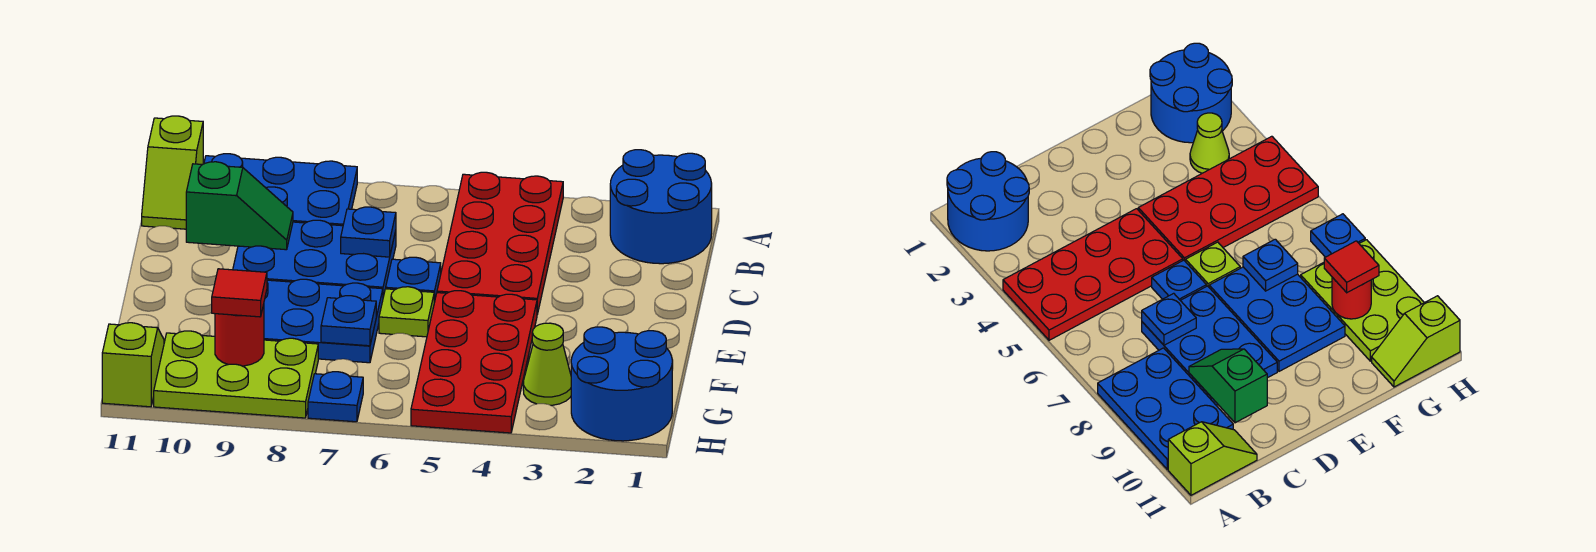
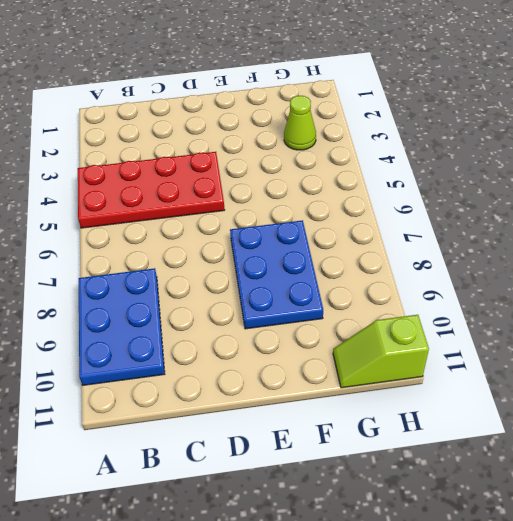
none -> blue round brick A1:B2 level 1
none -> lime slope A11:B11 level 1 top A
none -> blue plate C7:D9 level 1

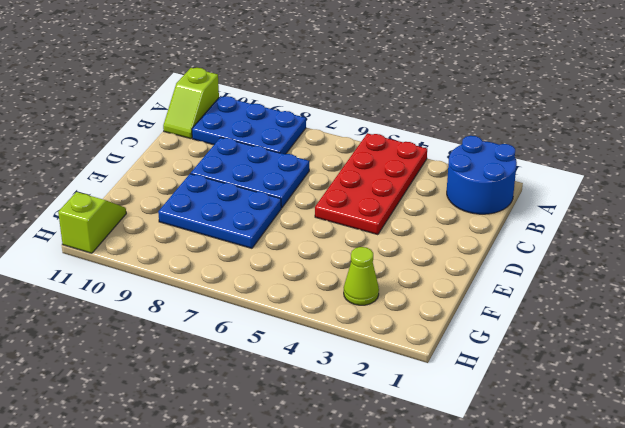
none -> blue plate D6 level 1
none -> red plate E4:H5 level 1
none -> lime plate E6 level 1

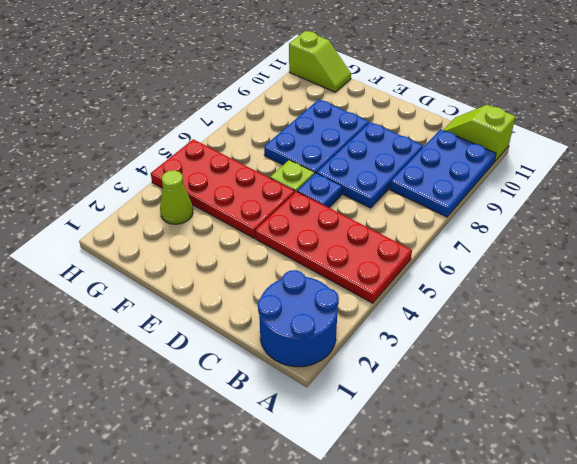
none -> blue round brick G1:H2 level 1
none -> lime plate G8:H10 level 1
none -> blue plate H7 level 1

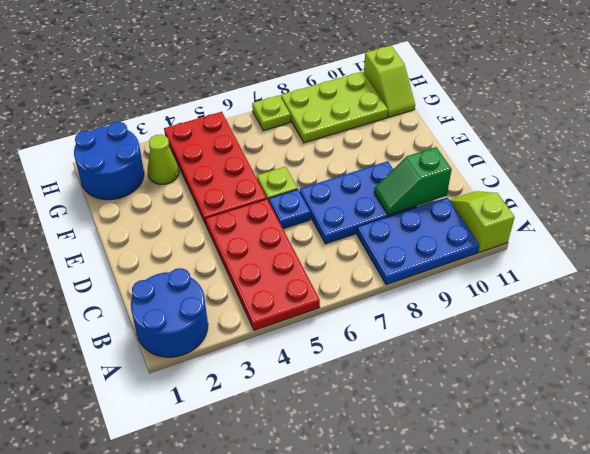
lime plate H7 level 1 -> blue plate H7 level 1
none -> blue plate E7:F9 level 1
none -> blue plate C7 level 2
none -> blue plate F7 level 2

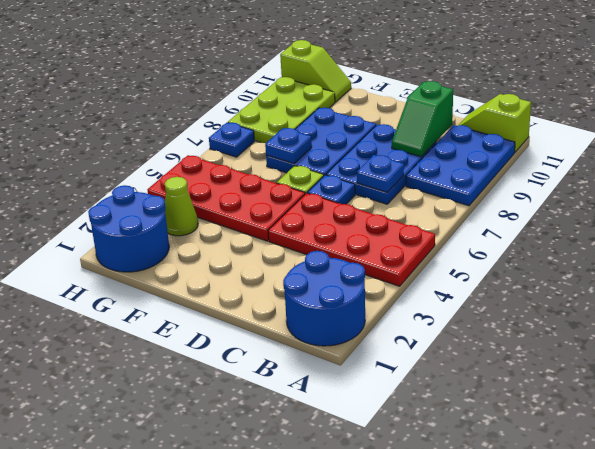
none -> red round brick G9 level 2
none -> red tile G9 level 3

